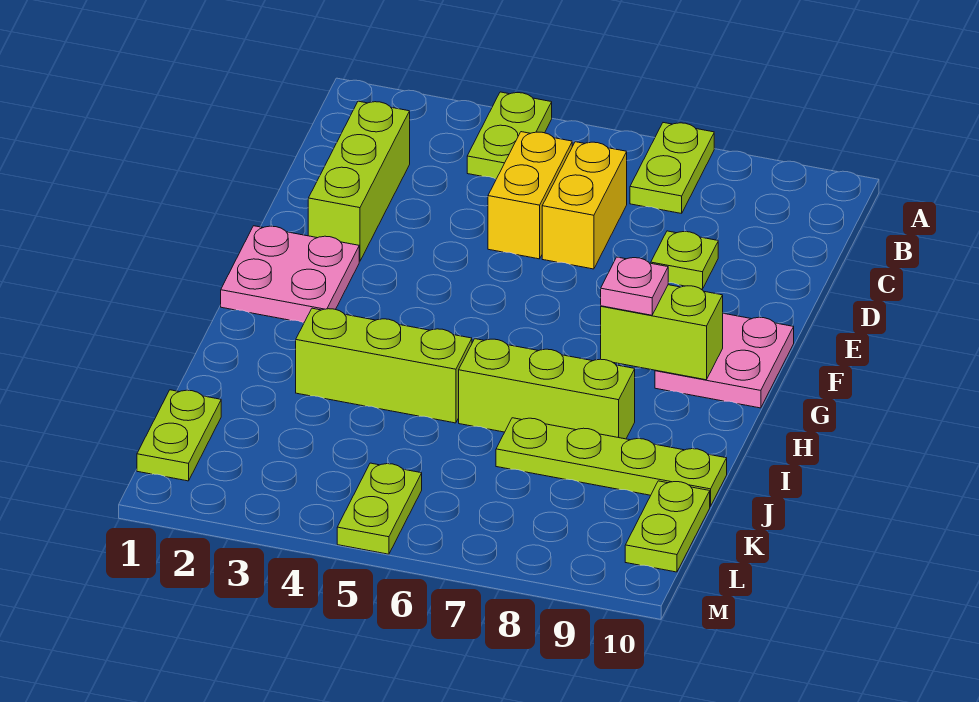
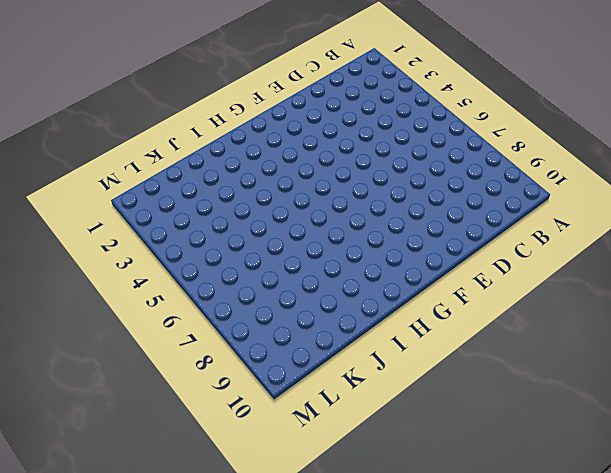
none -> lime plate A4:B4 level 1
none -> lime plate A7:B7 level 1
none -> lime brick C2:E2 level 1

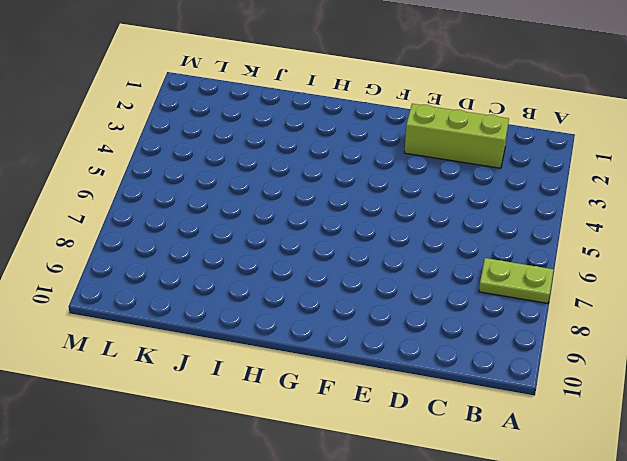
none -> lime plate A4:B4 level 1
none -> yellow brick C5:D5 level 1
none -> yellow brick C6:D6 level 1

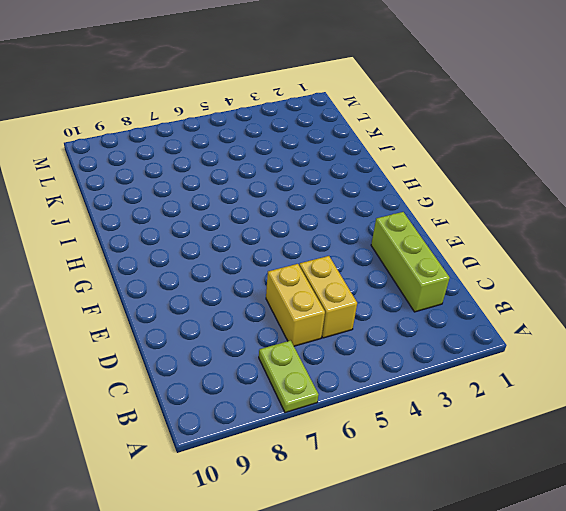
none -> lime plate A4:B4 level 1
none -> lime plate D8 level 1
none -> pink plate F1:G2 level 1

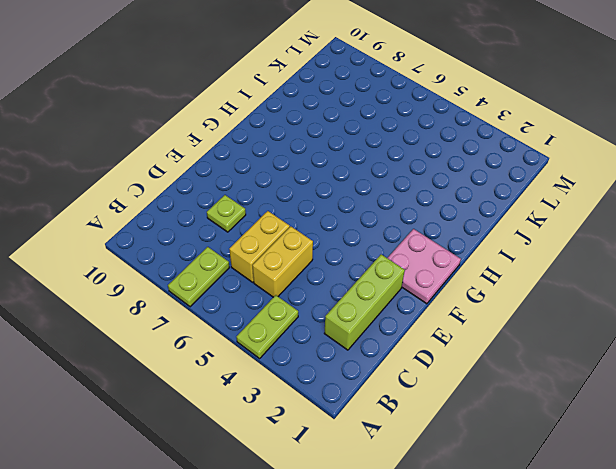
none -> pink plate F9:G10 level 1
none -> lime brick I3:I5 level 1
none -> lime brick I6:I8 level 1

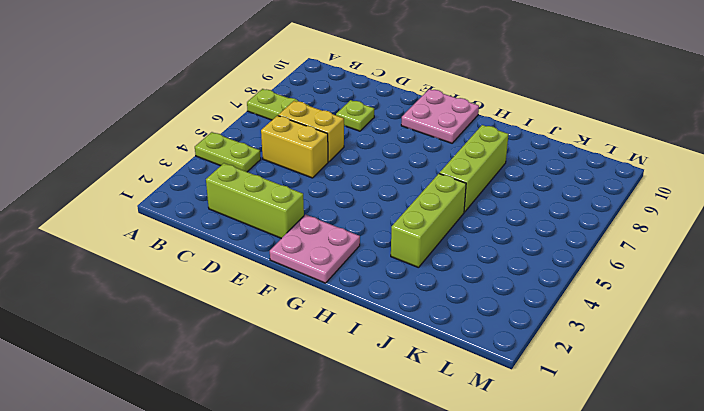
none -> lime plate J7:J10 level 1
none -> lime plate K1:L1 level 1
none -> lime plate K10:L10 level 1

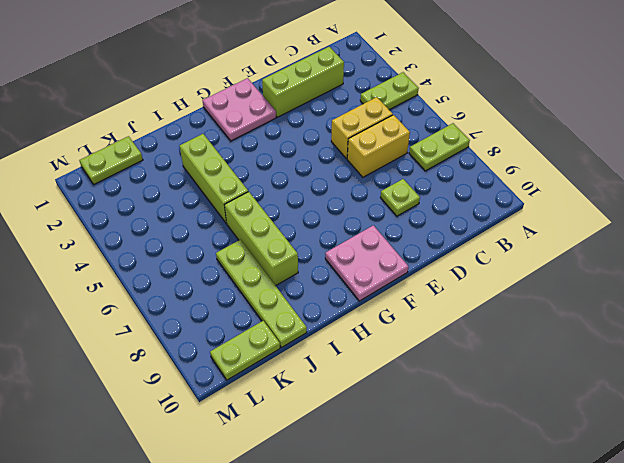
none -> lime plate L5:M5 level 1
none -> lime brick G8:G9 level 2
none -> pink plate G8 level 3

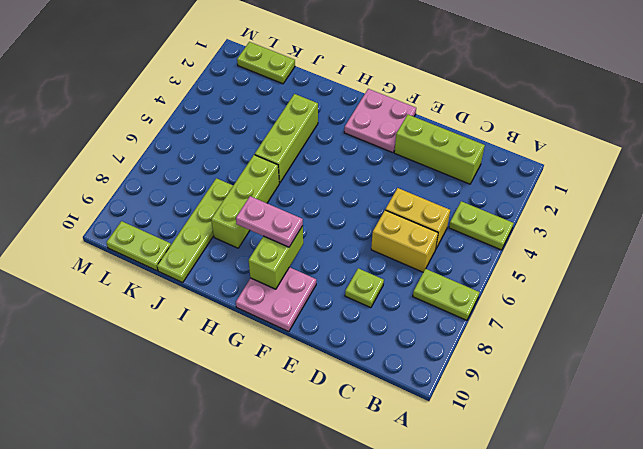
pink plate G8:H8 level 3 -> pink plate G8 level 3
none -> lime plate L5:M5 level 1

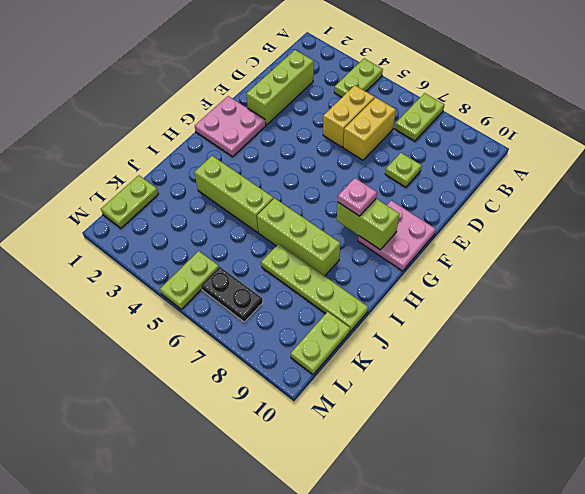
black plate L6:L7 level 1 -> none

